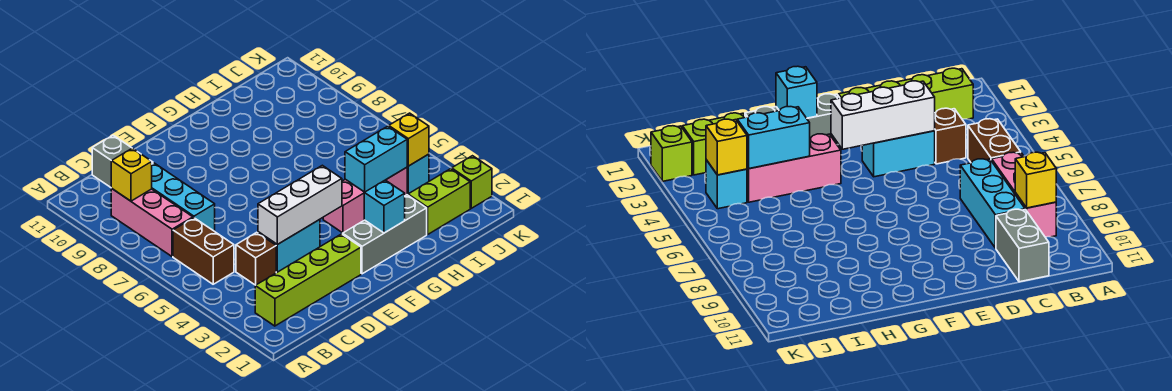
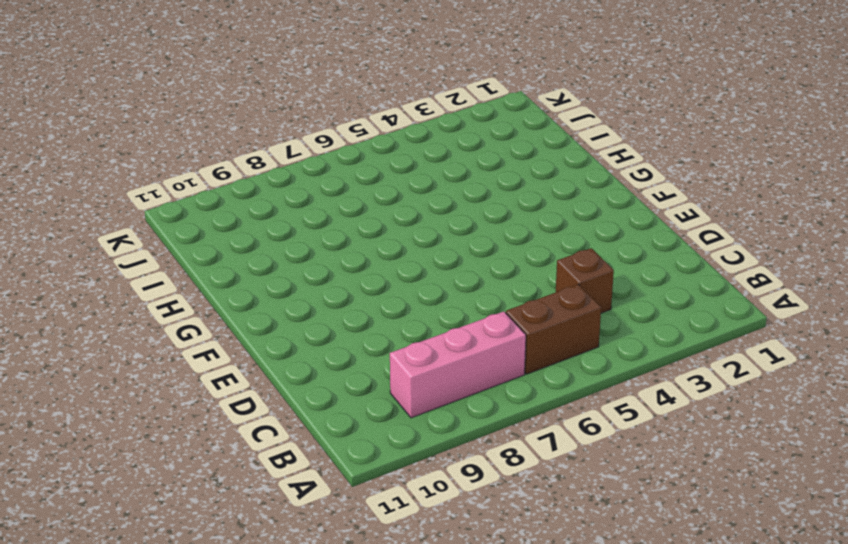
none -> lime brick B2:E2 level 1
none -> cyan brick C7:C9 level 1
none -> grey brick C10:C11 level 1

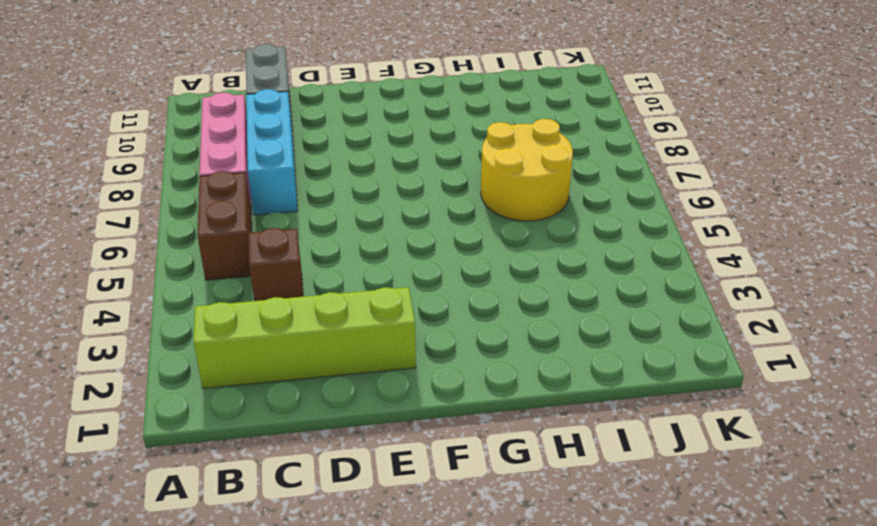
yellow round brick H6:I7 level 1 -> none
none -> cyan brick D4:E4 level 1
none -> grey brick F2:H2 level 1
none -> pink brick G4:I4 level 1

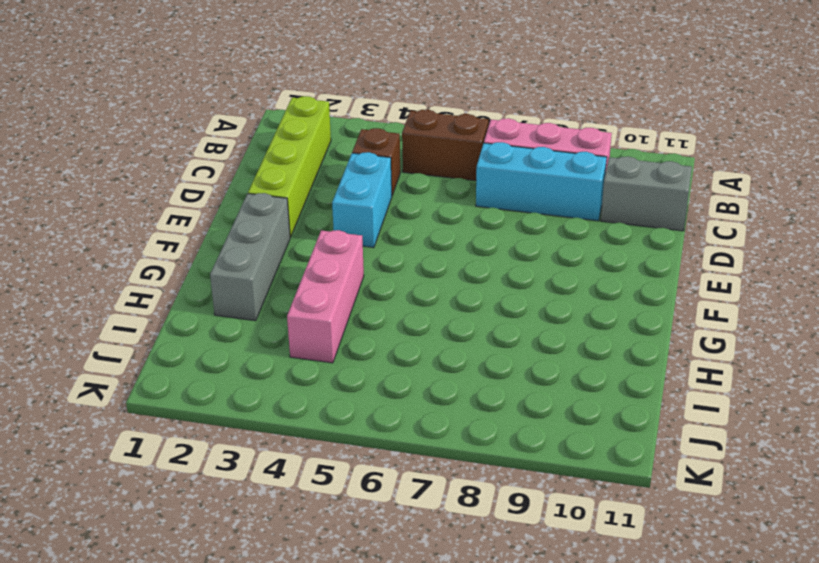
none -> lime brick I2:J2 level 1
none -> cyan brick J4 level 1
none -> lime brick K2 level 1

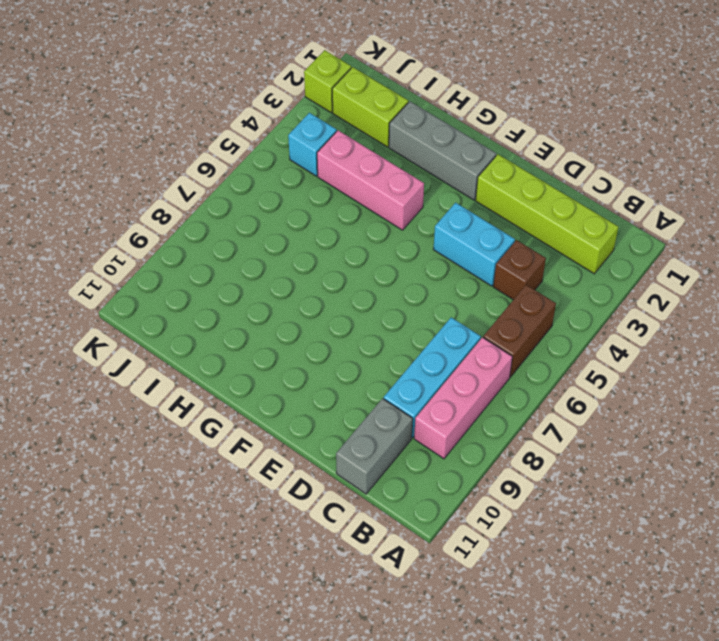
none -> yellow brick B9 level 2
none -> white brick D4:F4 level 2
none -> cyan brick G2 level 2

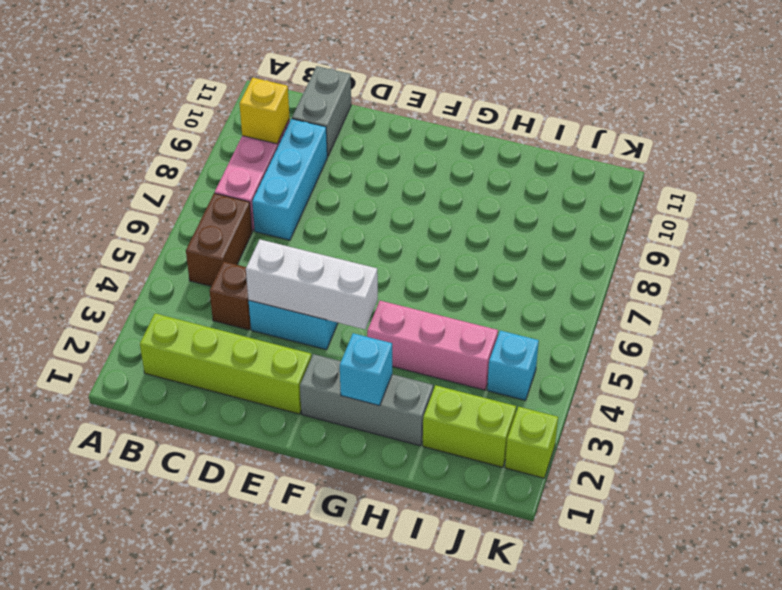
none -> cyan brick H4:I4 level 2
none -> yellow brick J4 level 2

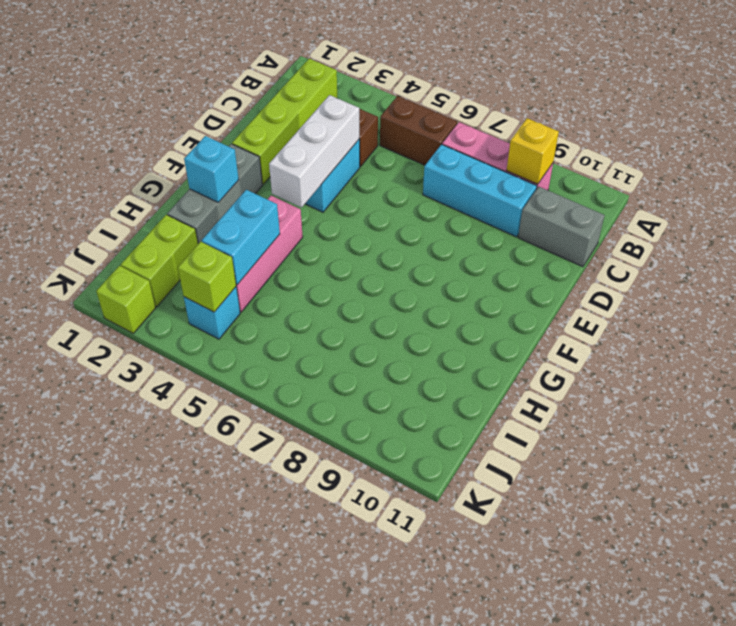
lime brick J4 level 2 -> yellow brick J4 level 2

